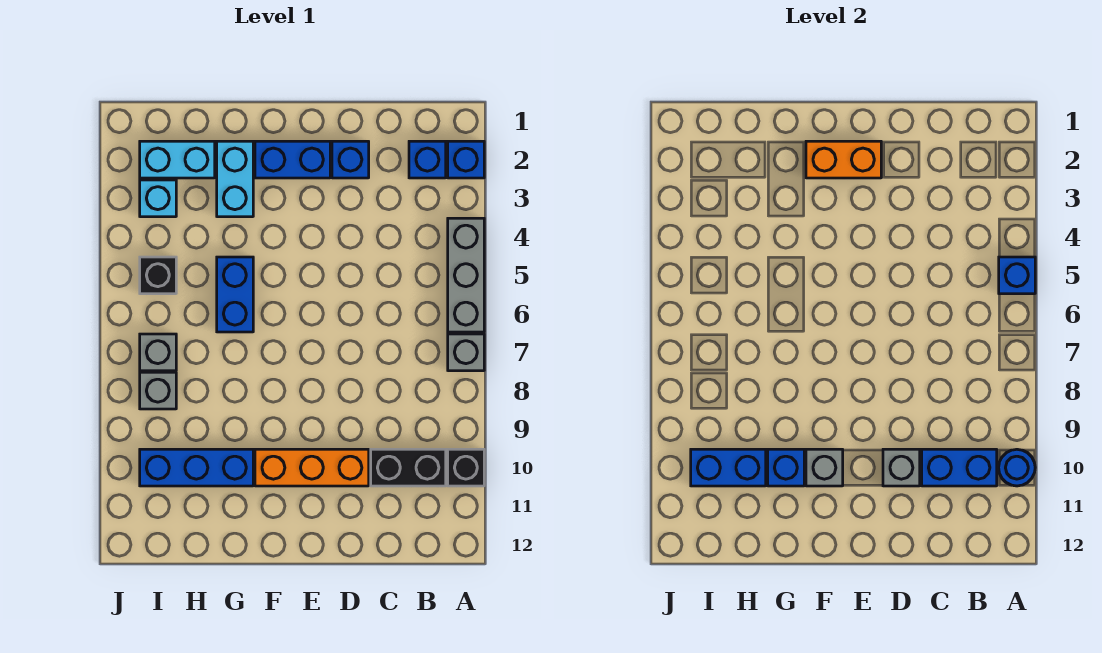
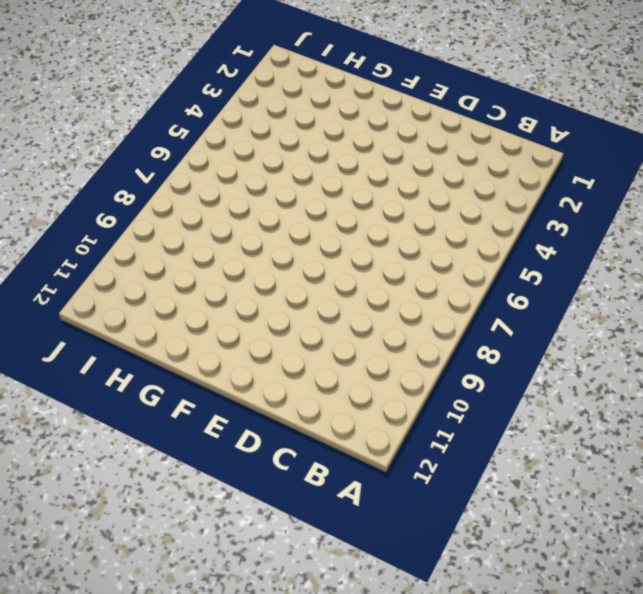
none -> blue brick A2 level 1
none -> grey brick A4:A6 level 1
none -> grey brick A7 level 1

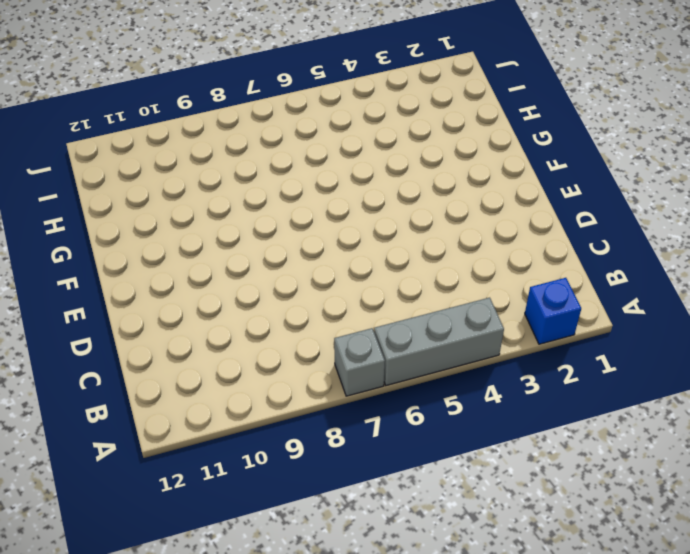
none -> black brick A10 level 1
none -> blue brick B2 level 1
none -> black brick B10:C10 level 1

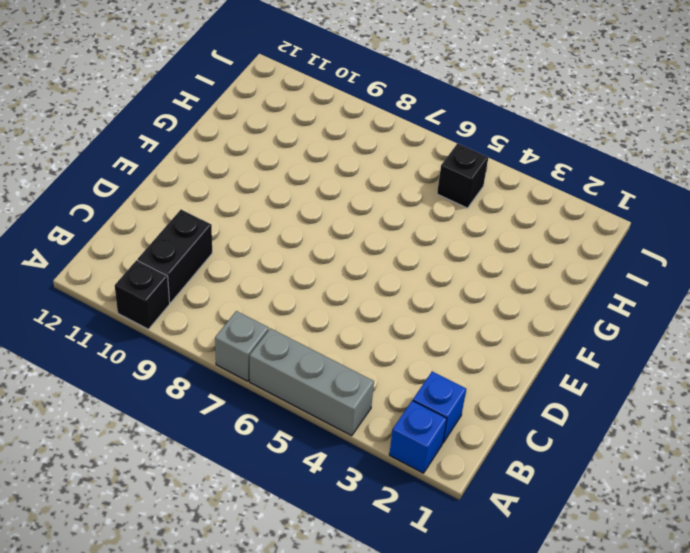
none -> blue brick D2 level 1
none -> orange brick D10:F10 level 1
none -> blue brick E2:F2 level 1

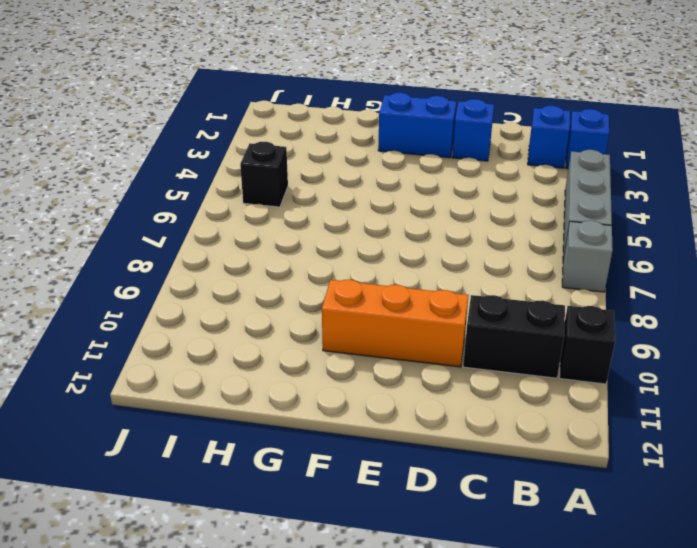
none -> cyan brick G2:G3 level 1
none -> blue brick G5:G6 level 1
none -> blue brick G10:I10 level 1

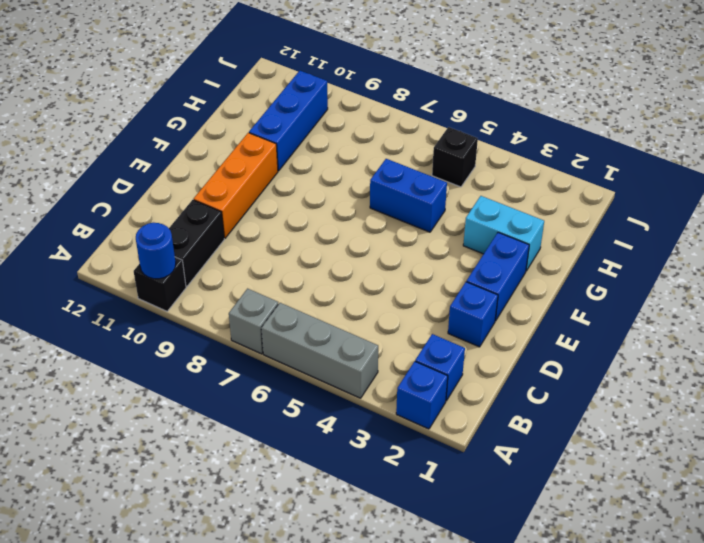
none -> cyan brick H2:I2 level 1
none -> cyan brick I3 level 1
none -> grey brick I7 level 1

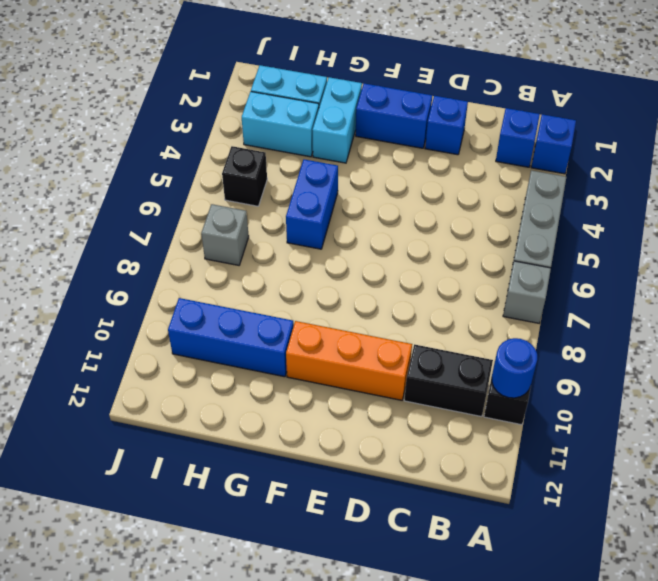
cyan brick H3:I3 level 1 -> cyan brick I3 level 1
none -> grey brick I8 level 1
none -> blue brick A5 level 2
none -> blue brick B10:C10 level 2

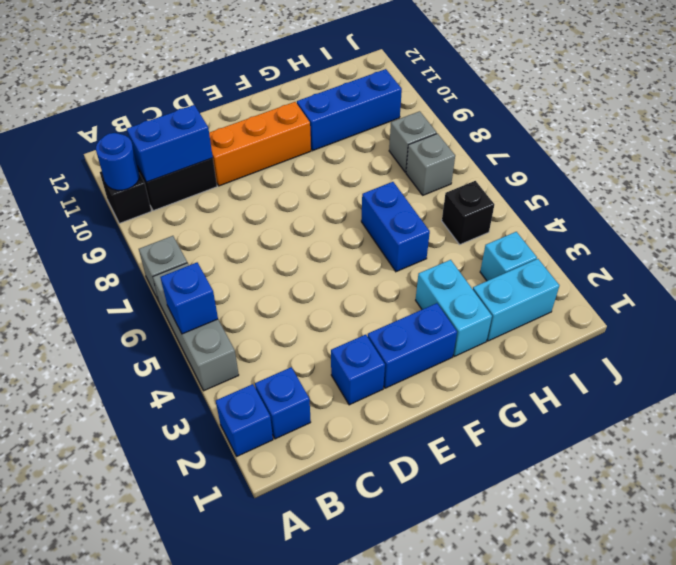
none -> grey brick D10 level 2
none -> orange brick E2:F2 level 2
none -> grey brick F10 level 2

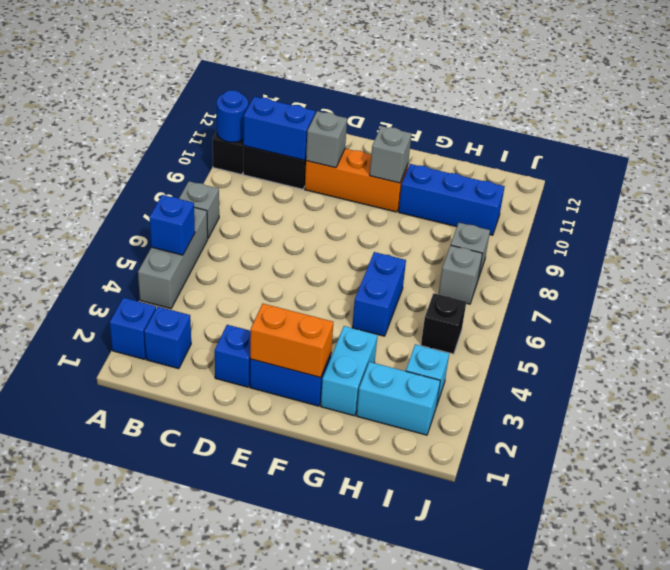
none -> blue brick G10 level 2
none -> blue brick H10:I10 level 2

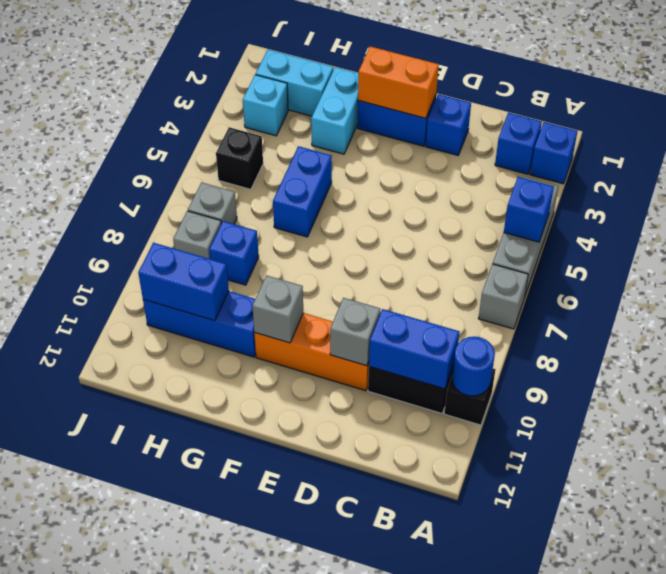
blue brick H8 level 1 -> blue brick G10 level 2

